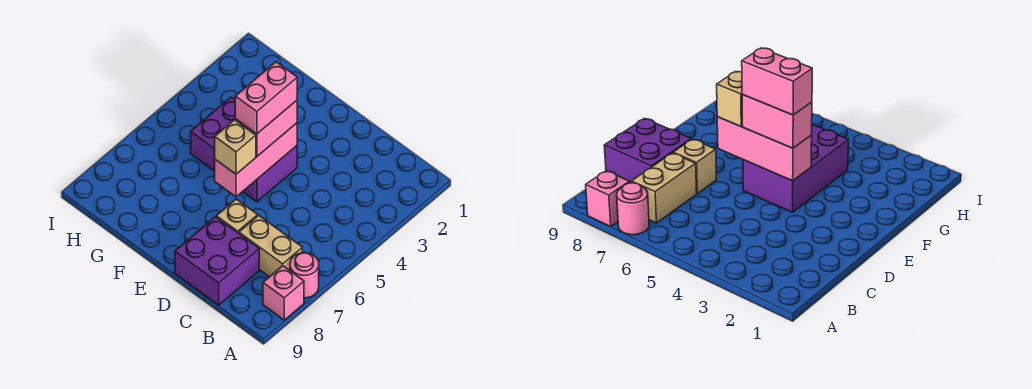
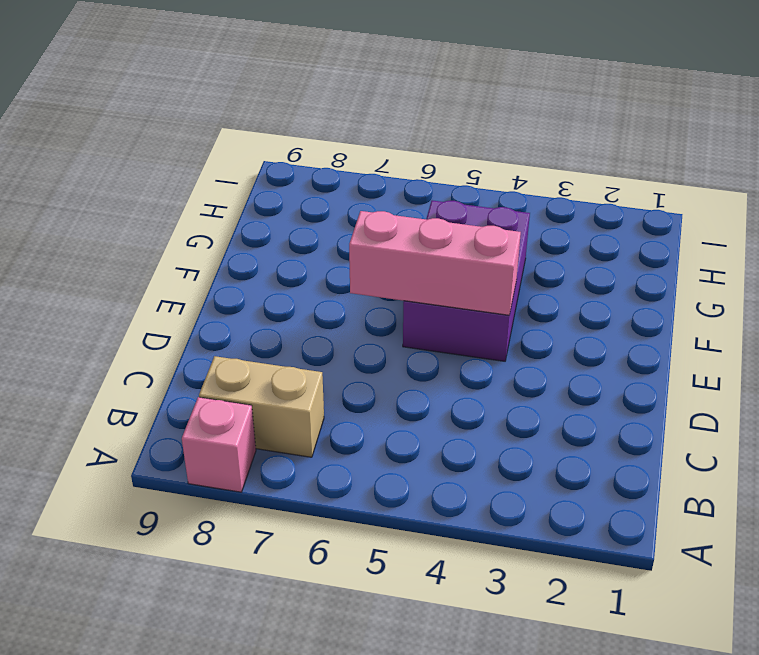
tan brick B7:B8 level 1 -> tan brick B7:C7 level 1
none -> pink round brick A7 level 1
none -> purple brick C8:D9 level 1

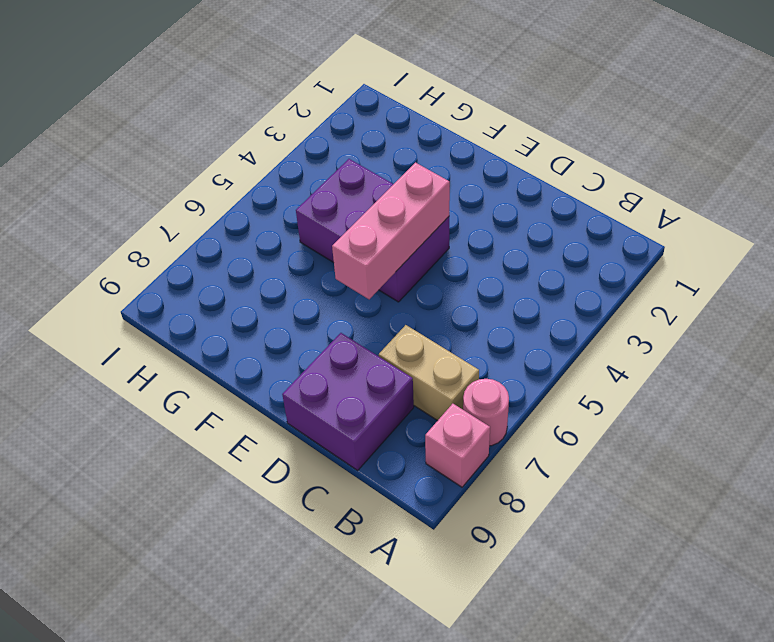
none -> tan brick D7 level 1
none -> pink brick E4:E5 level 3

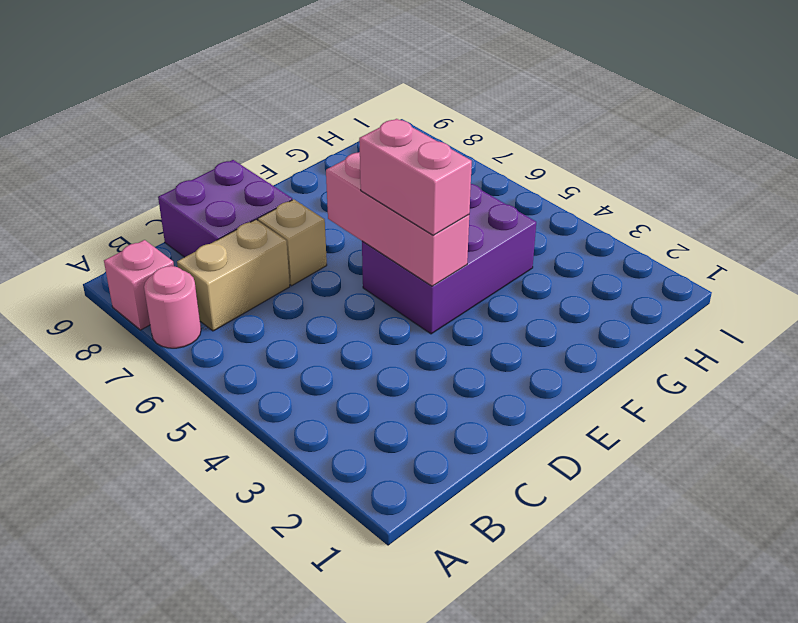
none -> tan brick E6 level 3
none -> pink brick E4:E5 level 4

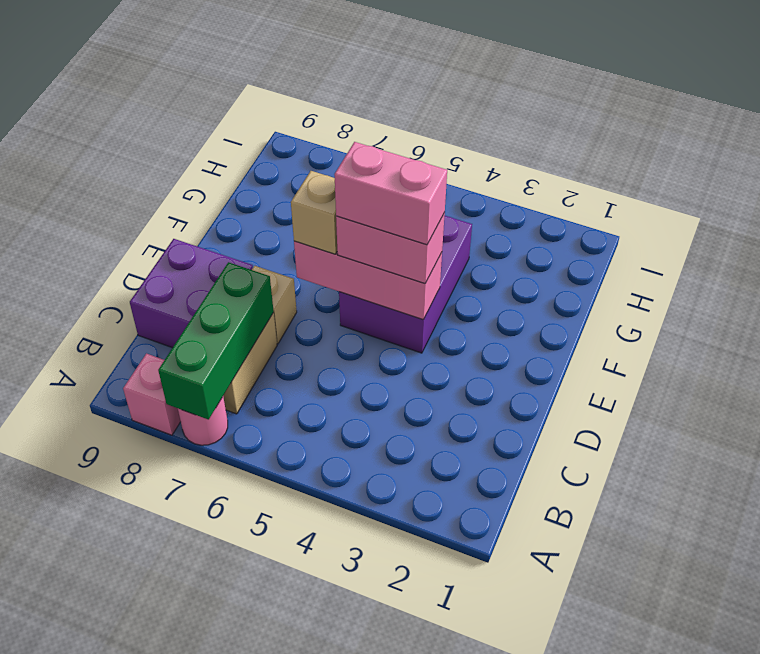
green brick A7:C7 level 2 -> none

